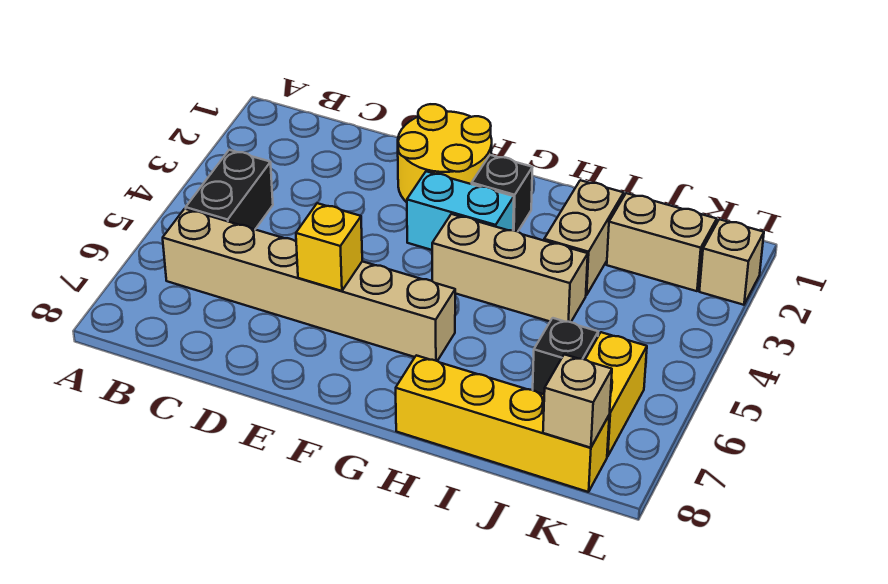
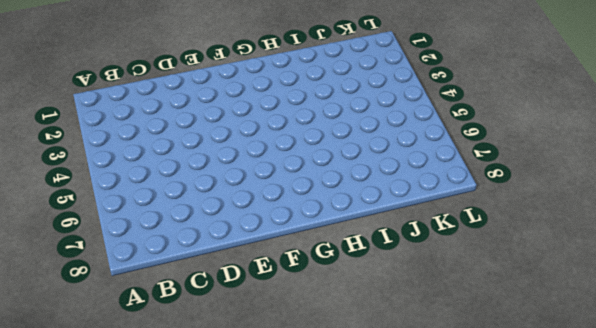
none -> black brick B4:B5 level 1
none -> tan brick B6:G6 level 1
none -> yellow round brick E1:F2 level 1

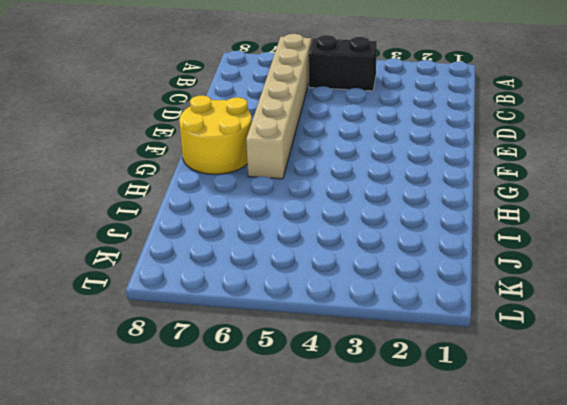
yellow round brick F7:G8 level 1 -> yellow round brick E1:F2 level 1
none -> cyan brick F3:G3 level 1
none -> black brick G2 level 1
none -> tan brick G4:I4 level 1

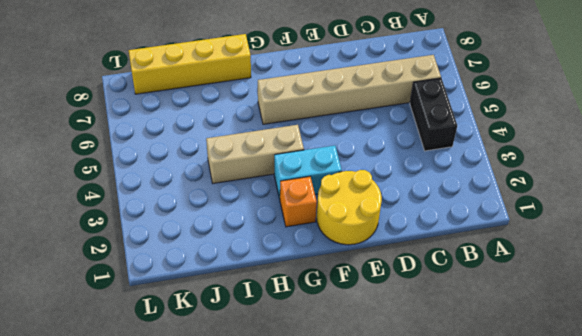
orange brick G2 level 1 -> black brick G2 level 1
none -> tan brick I2:I3 level 1
none -> tan brick J2:K2 level 1
none -> black brick J6 level 1

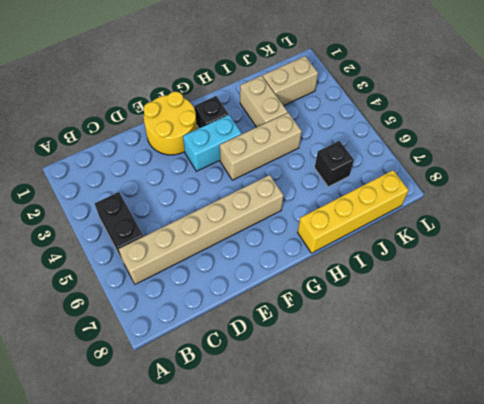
none -> yellow brick K6:K7 level 1
none -> tan brick L2 level 1
none -> yellow brick E6 level 2

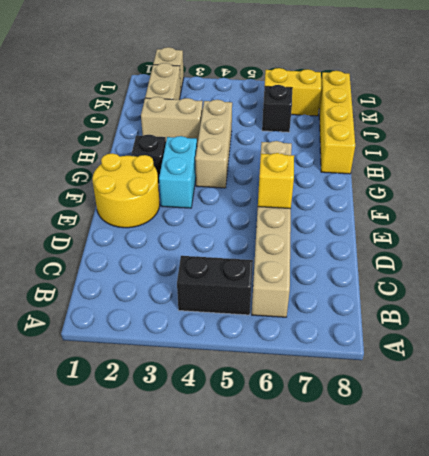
none -> tan brick K8 level 2

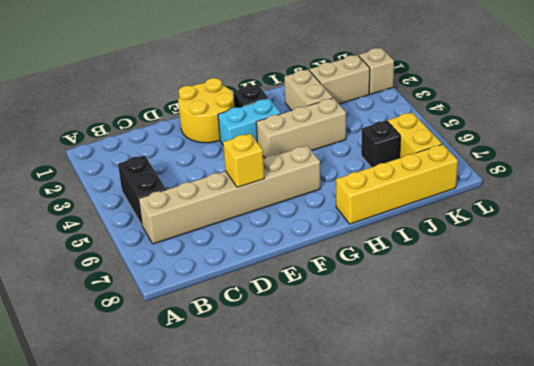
none -> tan brick K8 level 2

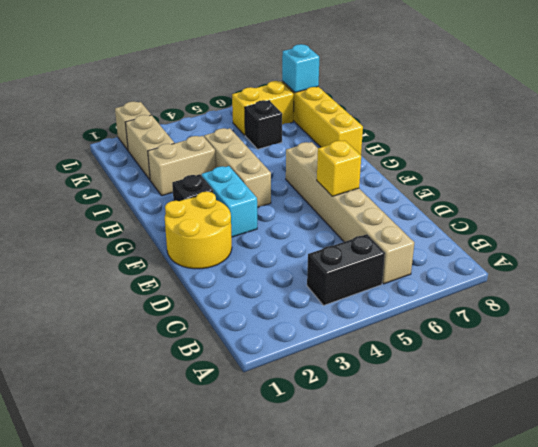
cyan brick K8 level 2 -> tan brick K8 level 2

